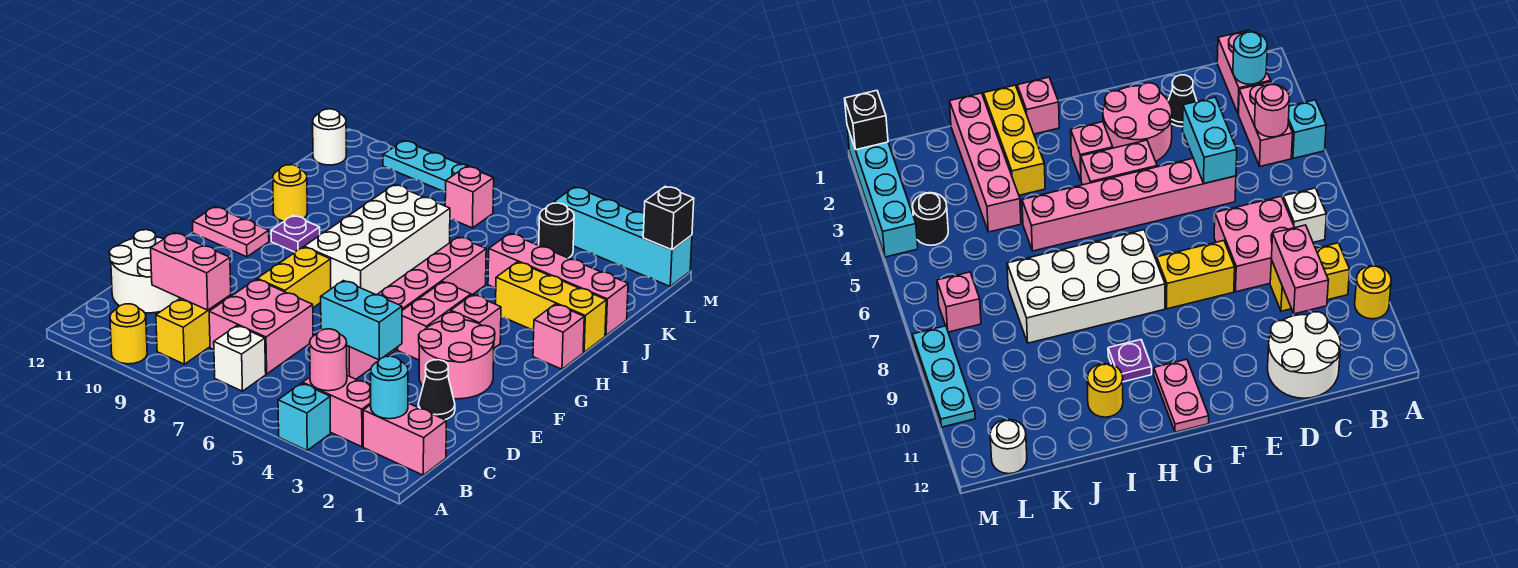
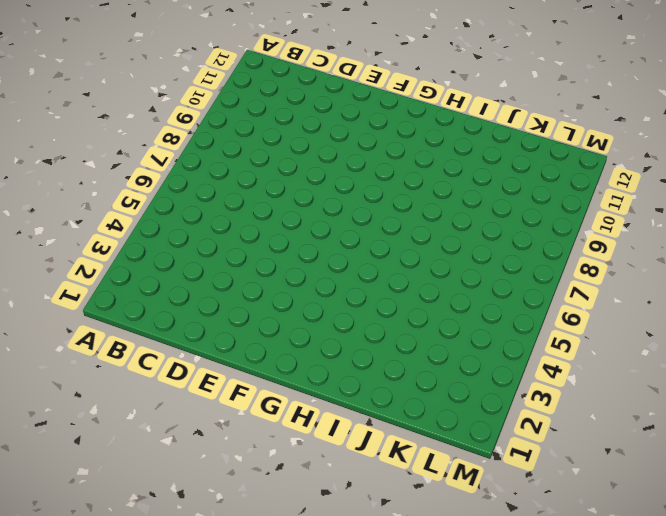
none -> cyan brick A4 level 1
none -> yellow round brick A10 level 1
none -> pink brick B1:B2 level 1
none -> pink brick B3:B4 level 1

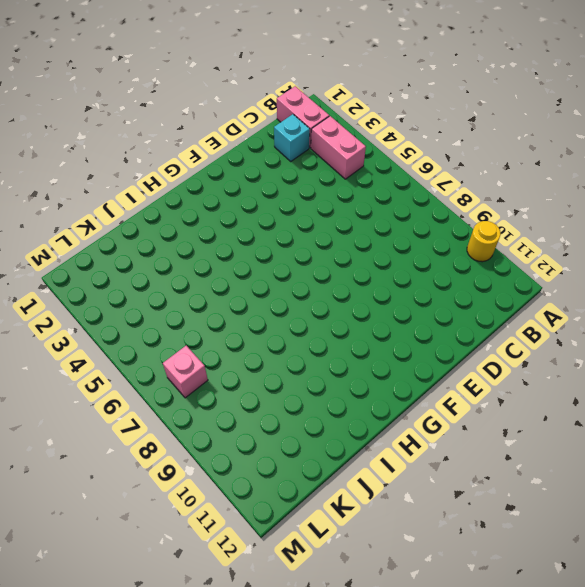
cyan brick C2 level 1 -> cyan brick A4 level 1
none -> white brick B7 level 1
none -> yellow brick B9:C9 level 1
none -> pink brick C7:D8 level 1
none -> white round brick C11:D12 level 1

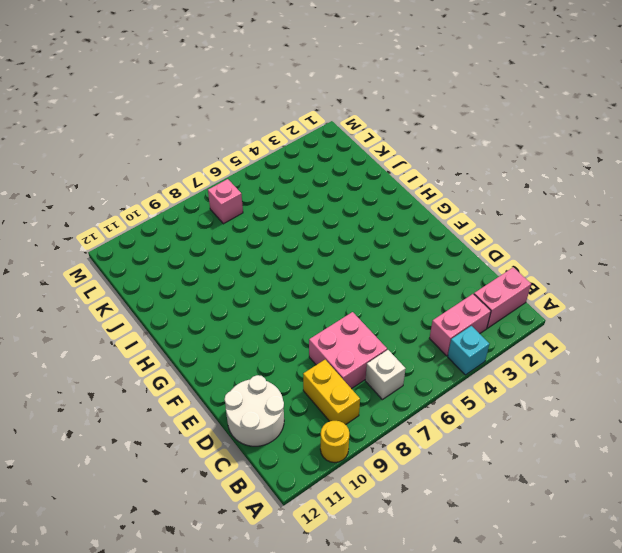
none -> black cone D2 level 1
none -> pink brick D5:I5 level 1
none -> pink round brick E2:F3 level 1
none -> yellow brick E8:F8 level 1

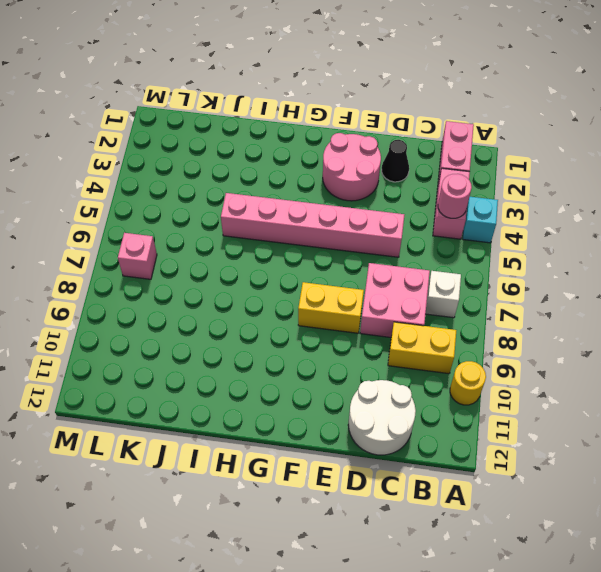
none -> pink brick F4:G4 level 1
none -> pink brick G3 level 1
none -> white brick G7:J8 level 1
none -> pink plate G11:G12 level 1

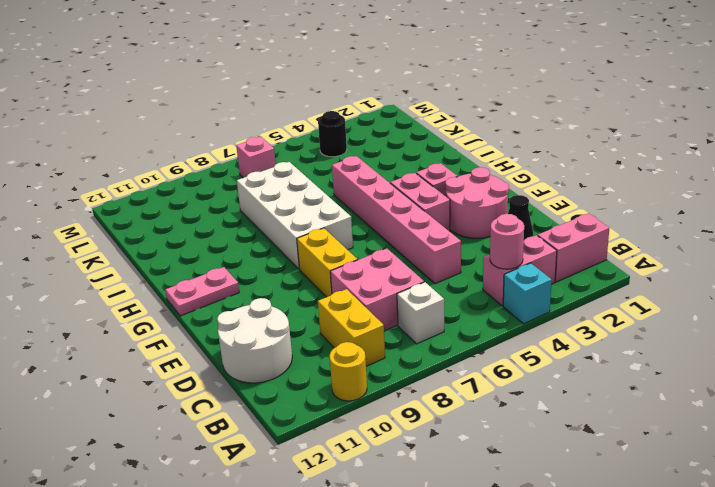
none -> pink brick H1 level 1
none -> purple plate H10 level 1
none -> yellow brick I1:I3 level 1
none -> yellow round brick I11 level 1

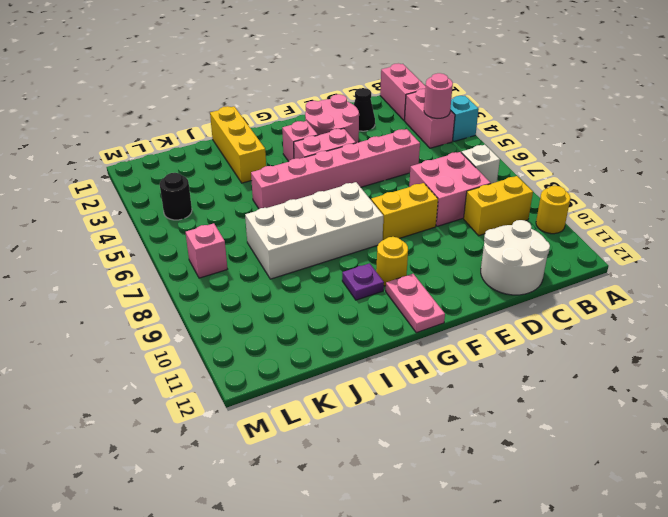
yellow round brick G10 level 1 -> yellow round brick I11 level 1
none -> pink brick H1 level 1
none -> pink brick J1:J4 level 1
none -> white round brick L12 level 1
none -> cyan brick M1:M4 level 1

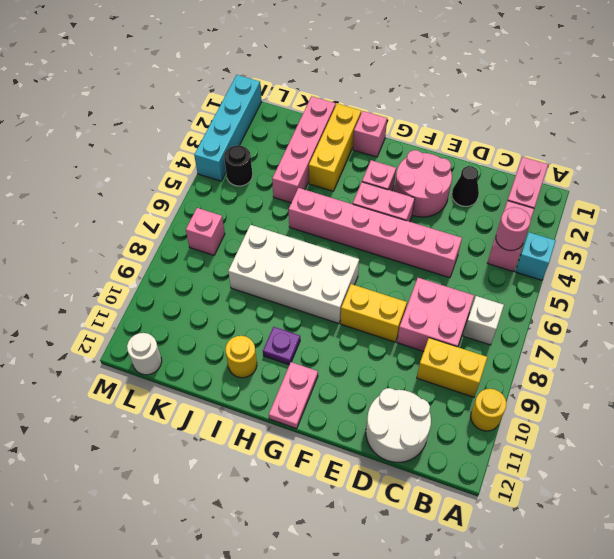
none -> cyan plate M8:M10 level 1
none -> cyan round brick B2 level 2
none -> pink brick C9:C10 level 2
none -> cyan brick D4:D5 level 2

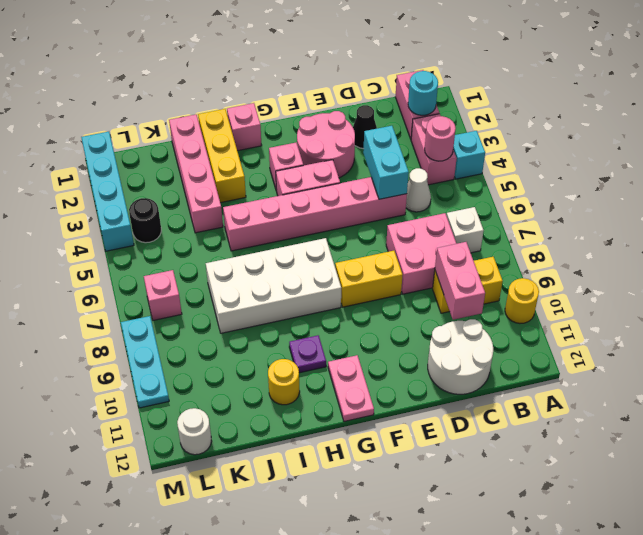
white cone C5 level 1 -> none
none -> black brick M1 level 2

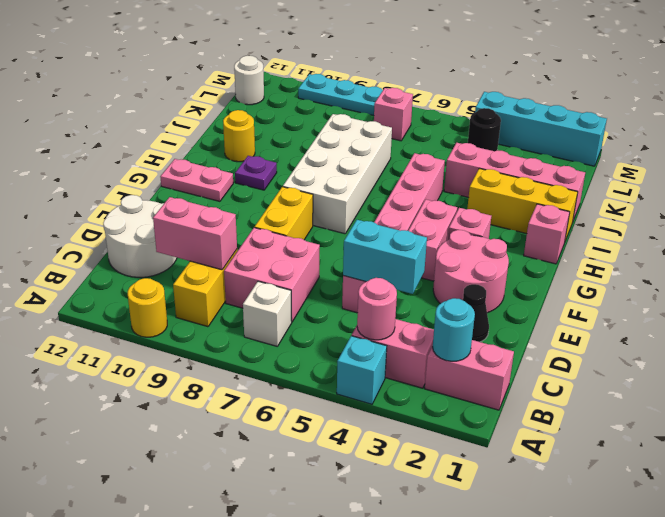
none -> black brick M1 level 2

